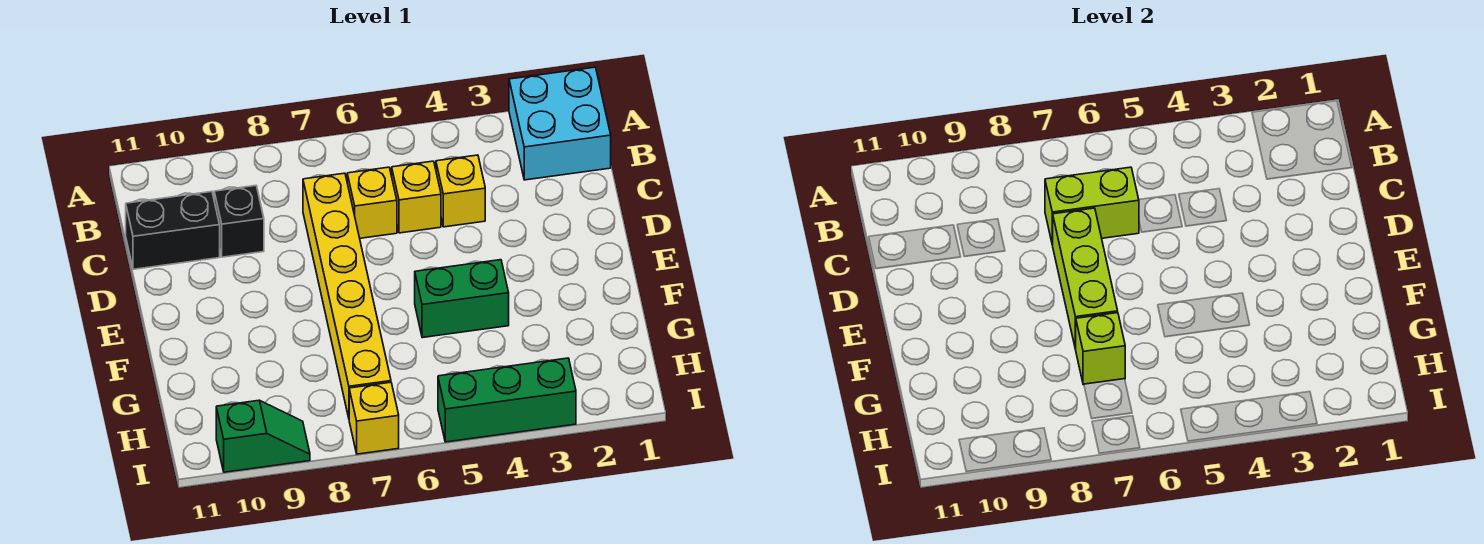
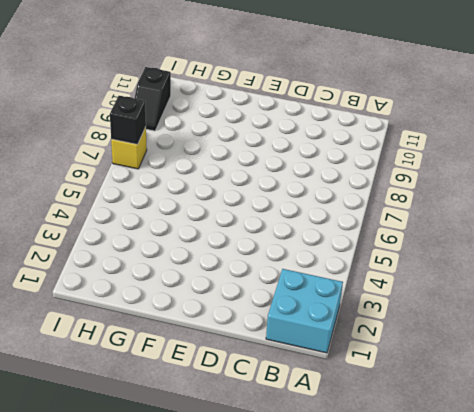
black brick I7 level 2 -> black brick C9 level 1
black slope I9:I10 level 1 top 10 -> green slope I9:I10 level 1 top 10
none -> yellow brick C4 level 1
none -> yellow brick C5 level 1
none -> yellow brick C6 level 1

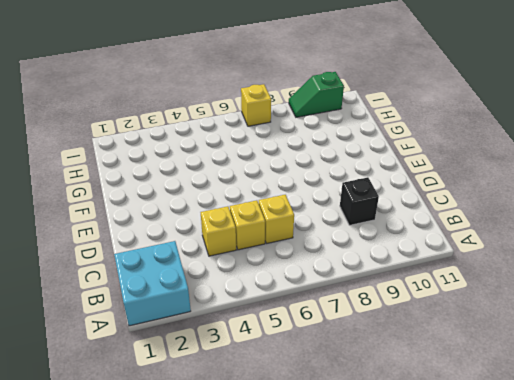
none -> yellow brick C7:H7 level 1
none -> black brick C10:C11 level 1
none -> green brick F4:F5 level 1

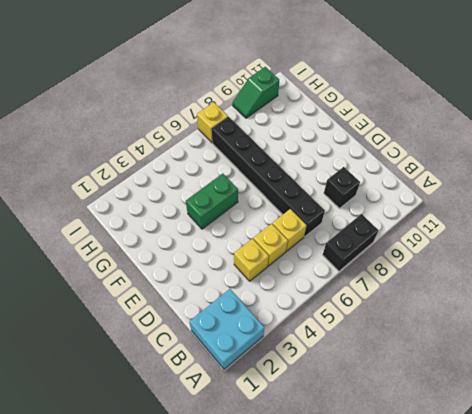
black brick A7:A8 level 1 -> black brick C10:C11 level 1
black brick C7:H7 level 1 -> yellow brick C7:H7 level 1
none -> green brick I3:I5 level 1
none -> lime brick C6:C7 level 2
none -> lime brick D7:F7 level 2

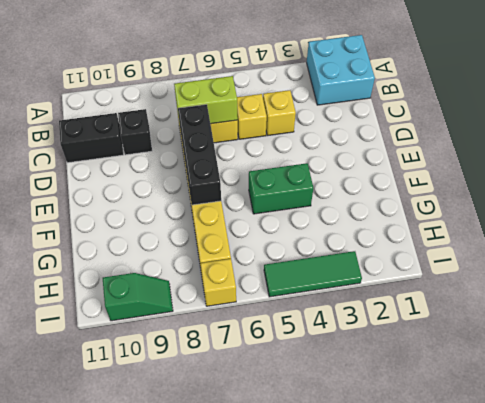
black brick D7:F7 level 2 -> lime brick D7:F7 level 2
green tile I3:I5 level 1 -> green brick I3:I5 level 1
none -> lime brick G7 level 2

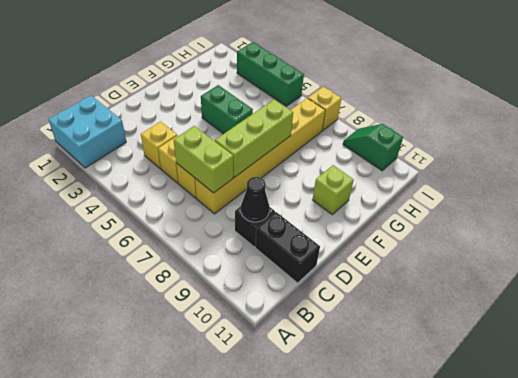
black cone C9 level 2 -> none
lime brick F10 level 1 -> lime brick G7 level 2

